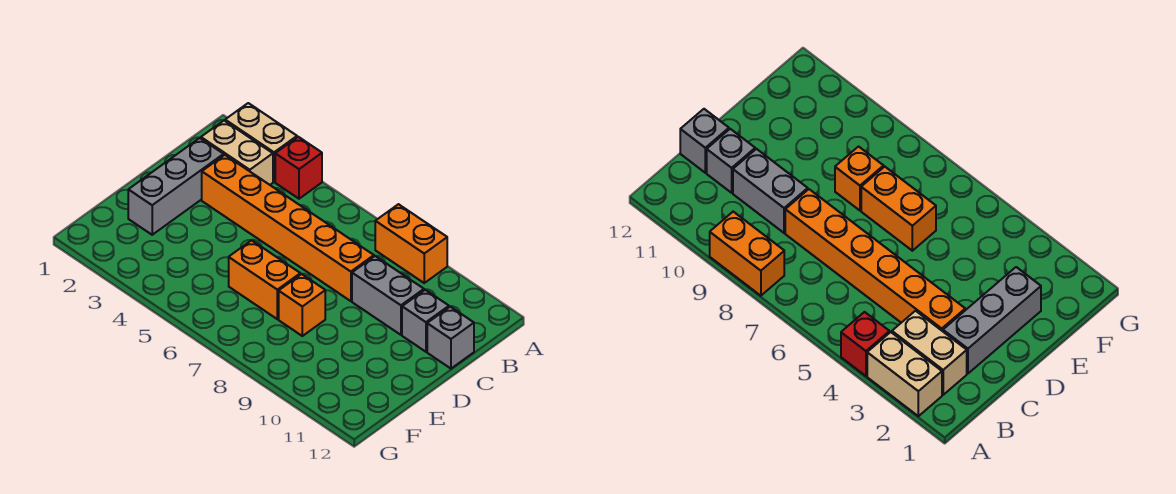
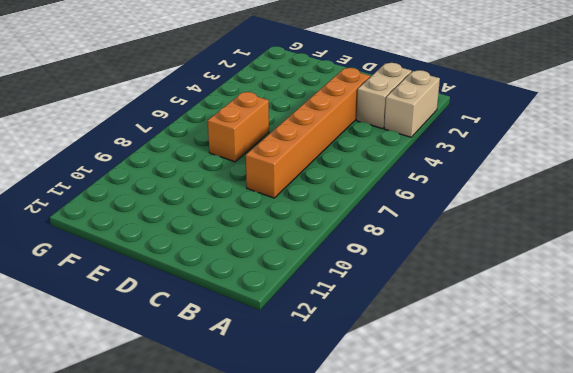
none -> red brick A4 level 1
none -> orange brick A8:A9 level 1

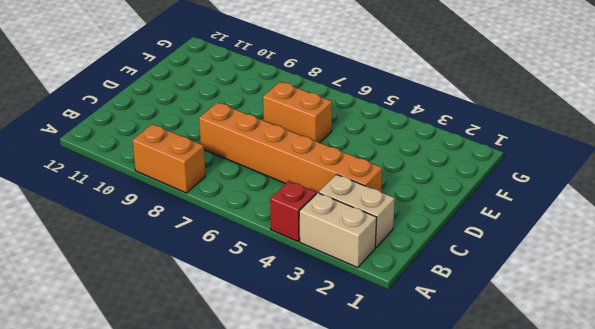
none -> grey brick C2:E2 level 1
none -> grey brick C9:C10 level 1

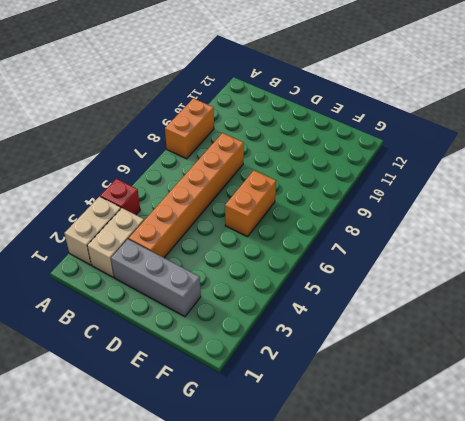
none -> grey brick C9:C10 level 1
none -> grey brick C11 level 1

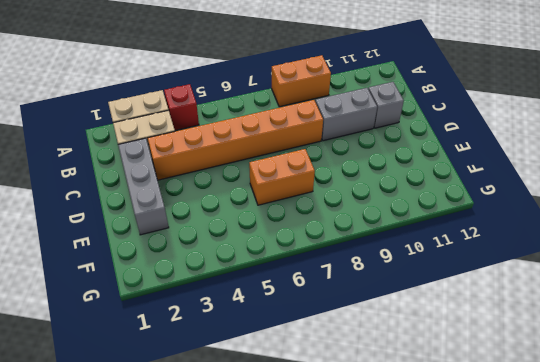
none -> grey brick C12 level 1
none -> orange brick E8 level 1

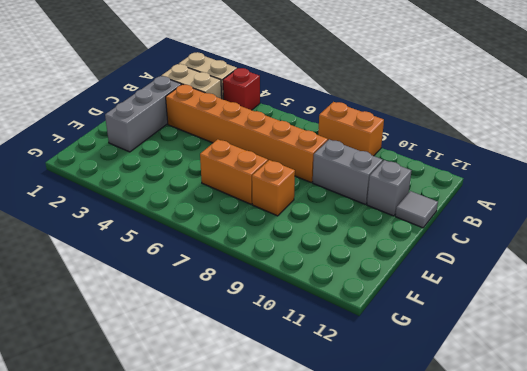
grey tile C12 level 1 -> grey brick C12 level 1

